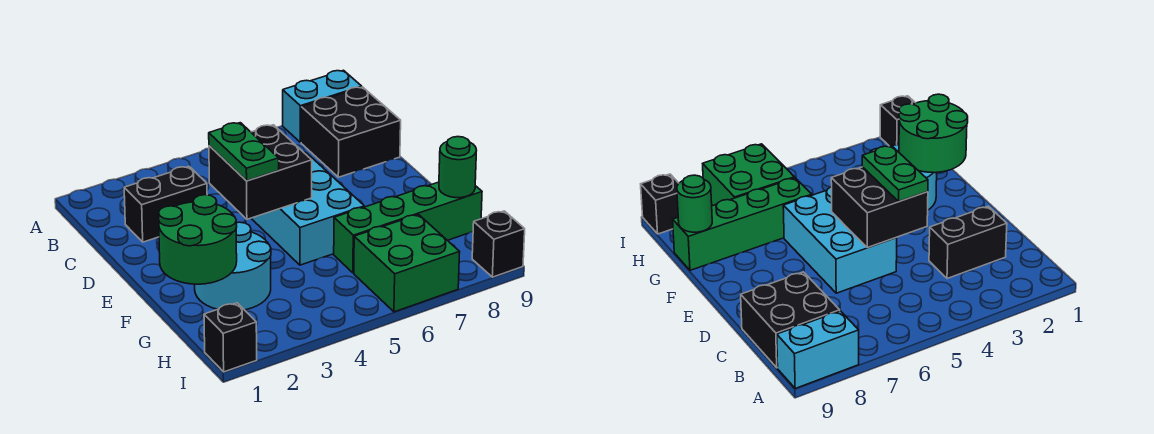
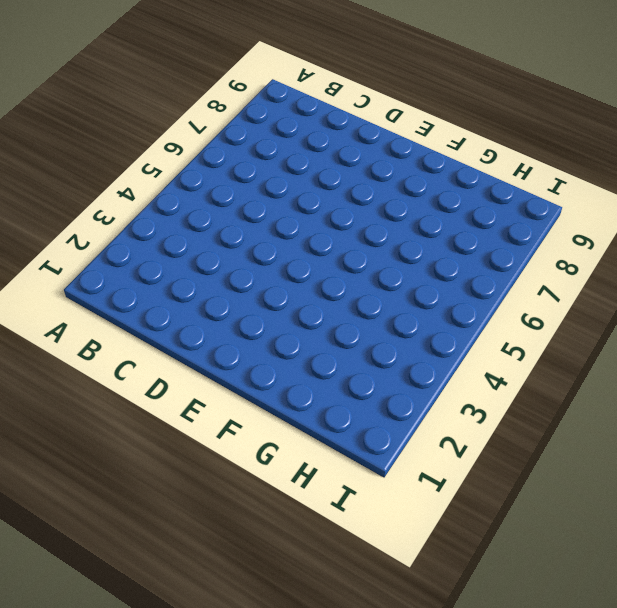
none -> cyan brick A8:A9 level 1
none -> black brick B8:C9 level 1
none -> black brick C2:C3 level 1

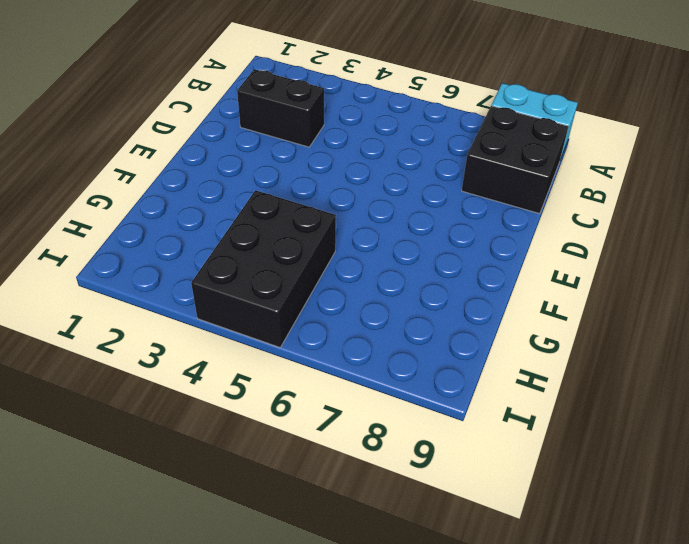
black brick G4:I5 level 1 -> none
none -> cyan brick D5:F6 level 1
none -> cyan round brick F2:G3 level 1
none -> green brick G6:G9 level 1

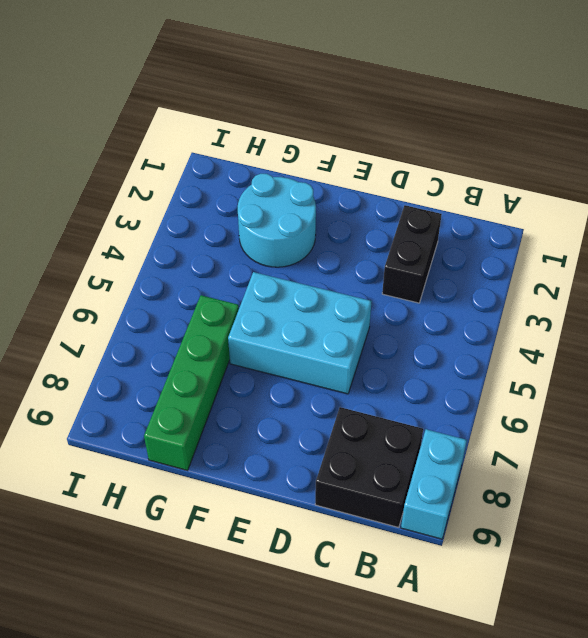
none -> green brick H6:I7 level 1
none -> black brick I1 level 1
none -> black brick I9 level 1

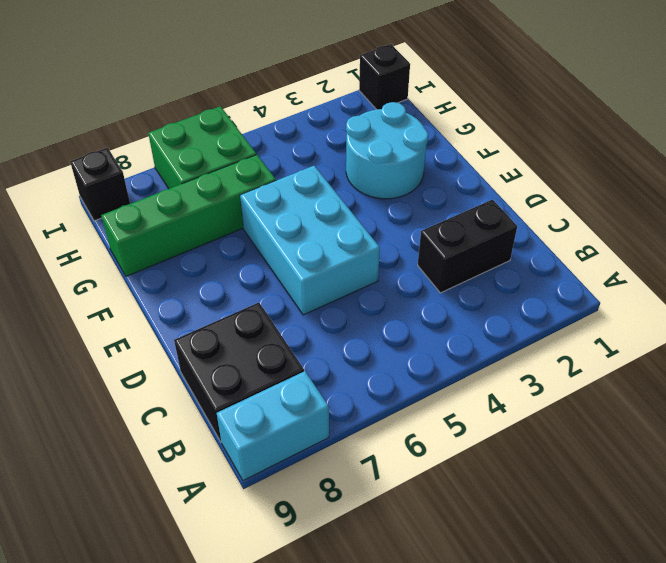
none -> black brick D4:E5 level 2
none -> green round brick F1:G2 level 2
none -> green round brick G9 level 2

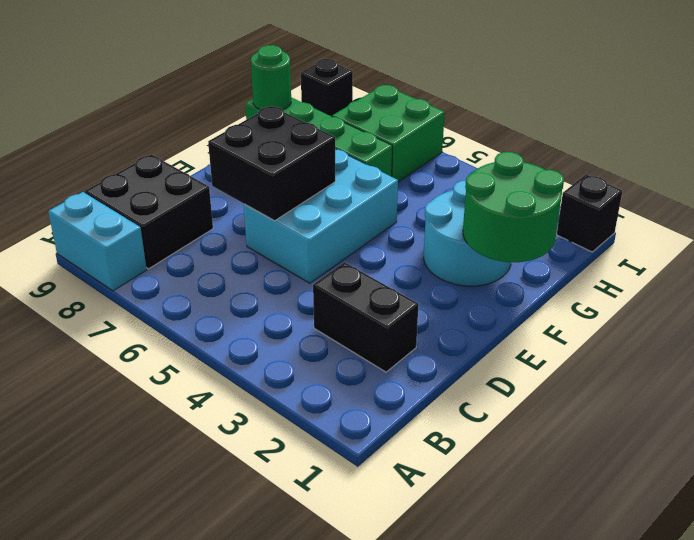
black brick D6:E7 level 2 -> black brick D4:E5 level 2
none -> green plate D4:E4 level 3

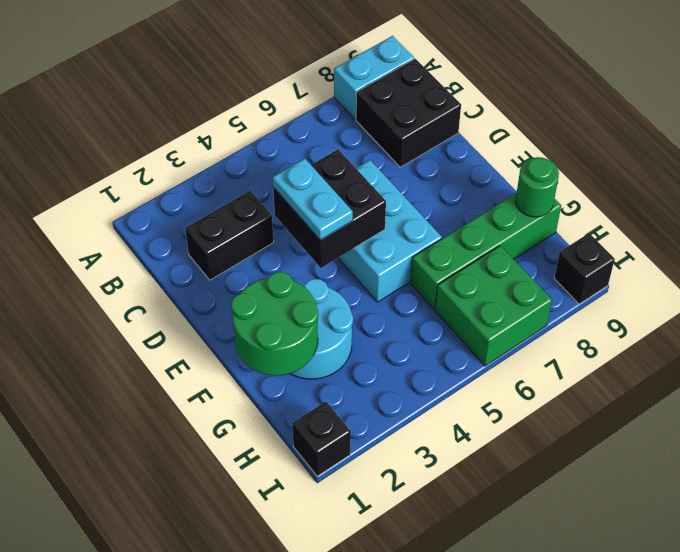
cyan plate D4:E4 level 3 -> green plate D4:E4 level 3

